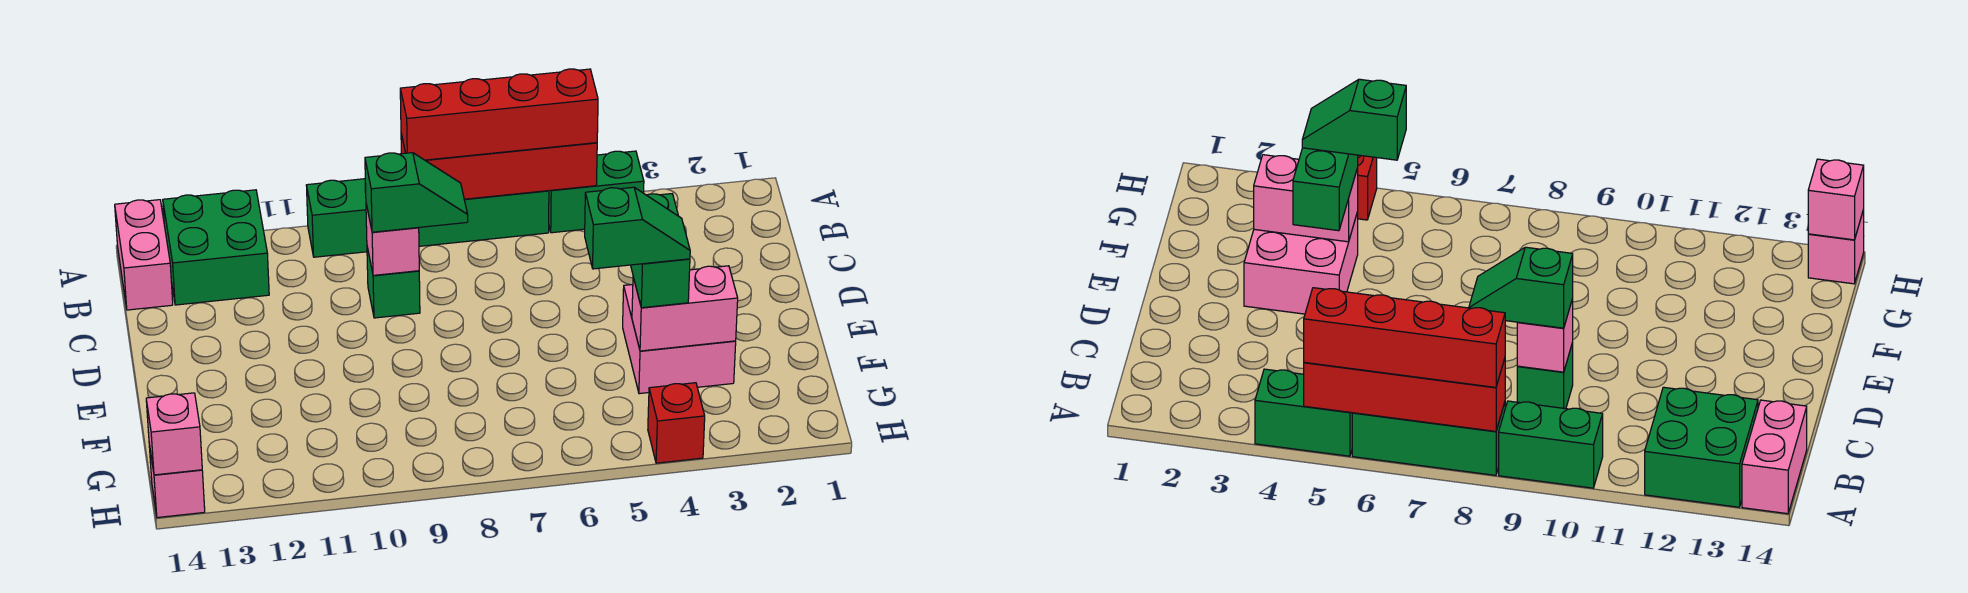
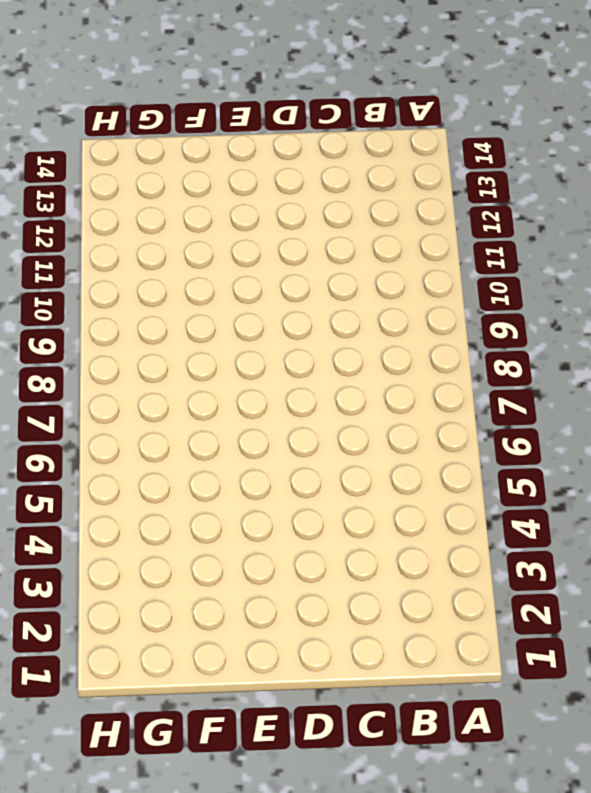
none -> green brick A4:A5 level 1
none -> green brick A6:A8 level 1
none -> green brick A9:A10 level 1

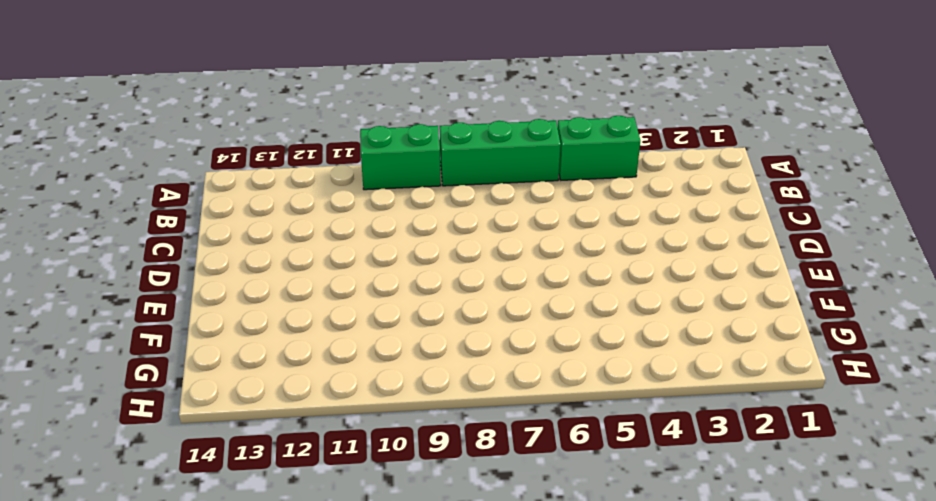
none -> green brick A12:B13 level 1
none -> pink brick A14:B14 level 1
none -> green brick C9 level 1

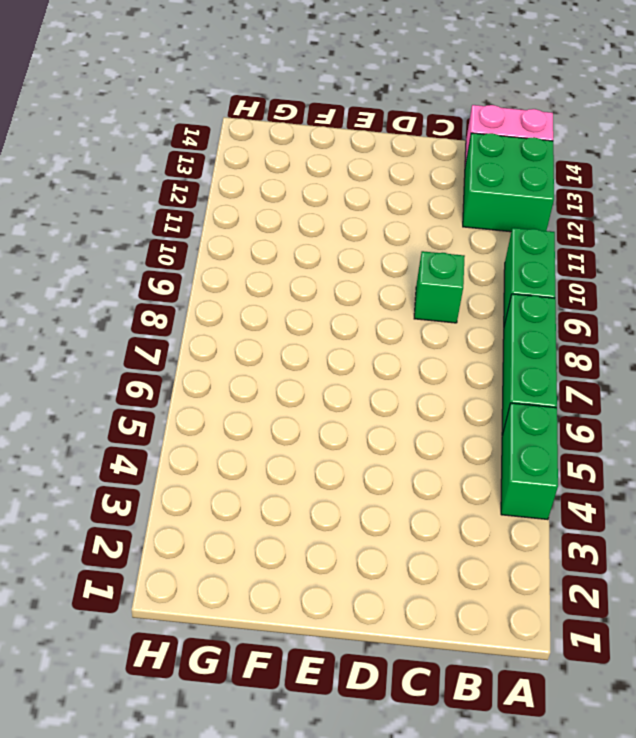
none -> pink brick E3:F4 level 1
none -> red brick H4 level 1
none -> pink brick H14 level 1

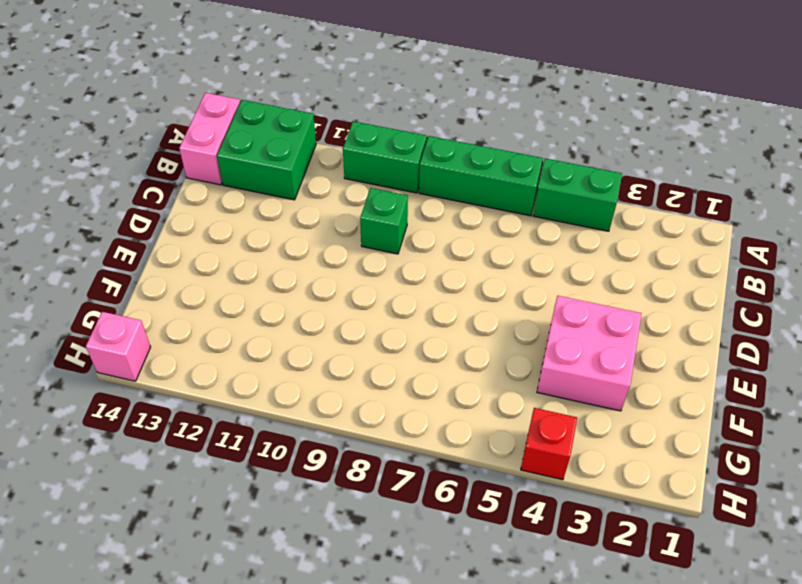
none -> red brick A5:A8 level 2
none -> pink brick C9 level 2
none -> pink brick F3:F4 level 2

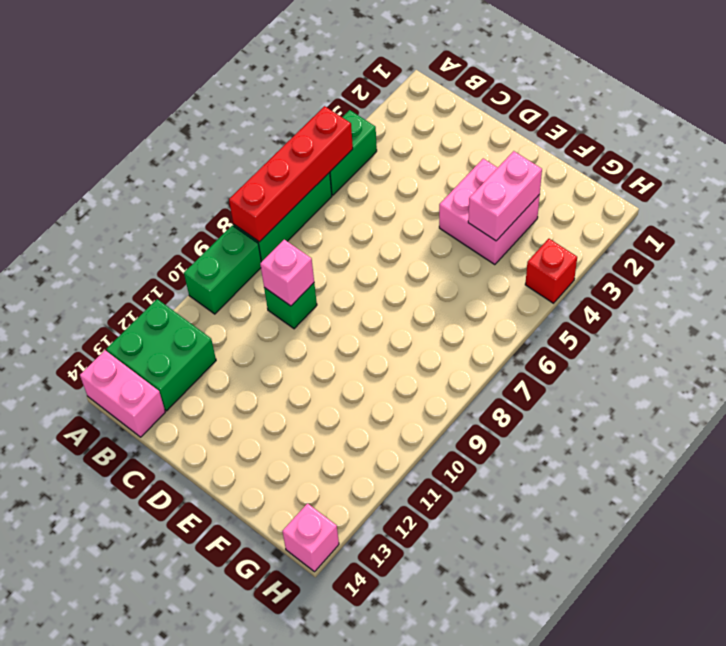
none -> pink brick H14 level 2
none -> red brick A5:A8 level 3
none -> green slope C8:C9 level 3 top 9

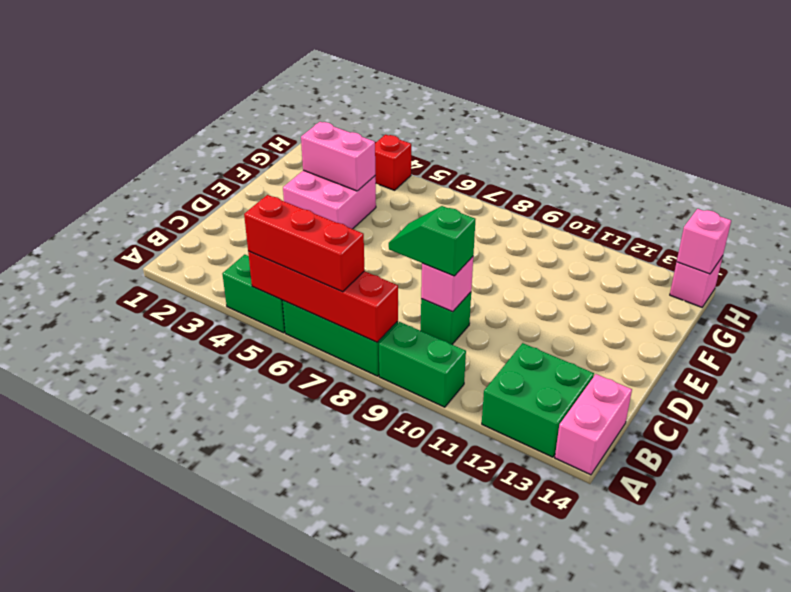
red brick A5:A7 level 3 -> red brick A5:A8 level 3
none -> green brick E4:F4 level 3
none -> green slope F4:F5 level 4 top 5

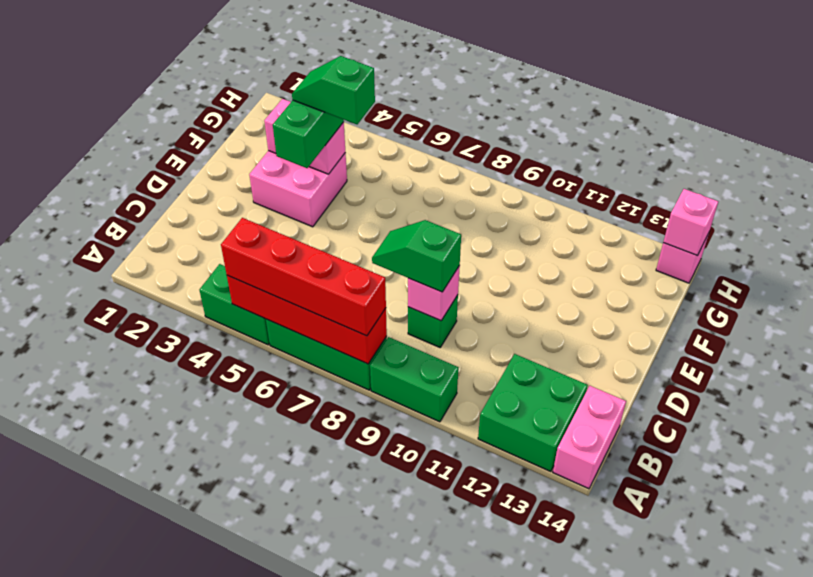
none -> red brick H4 level 1

